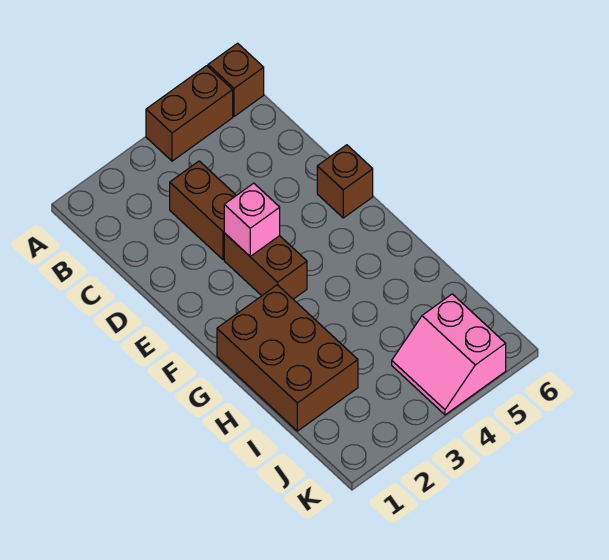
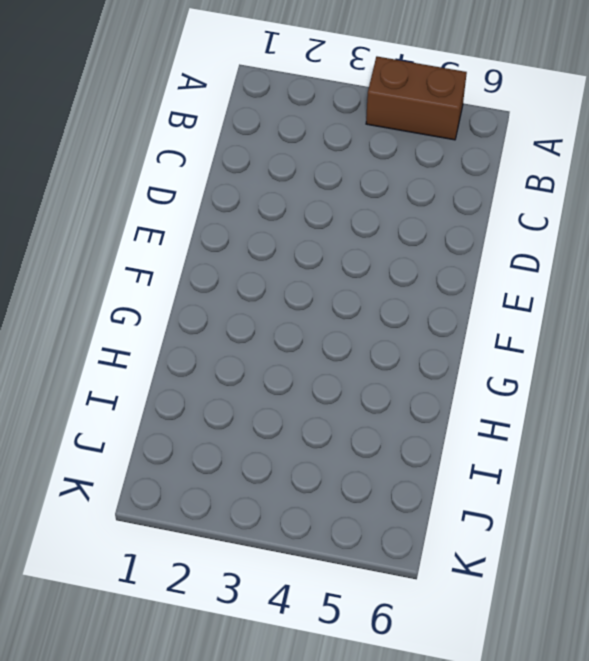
none -> brown brick A6 level 1
none -> brown brick C3:D3 level 1

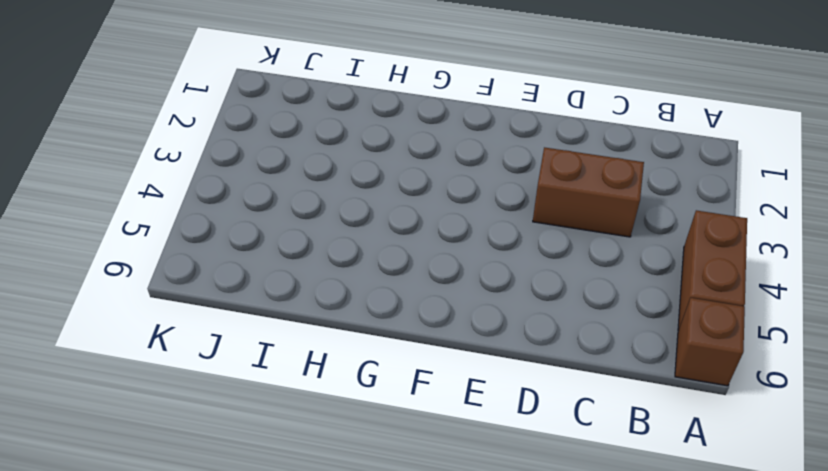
none -> brown brick E3:F3 level 1
none -> brown brick E6 level 1

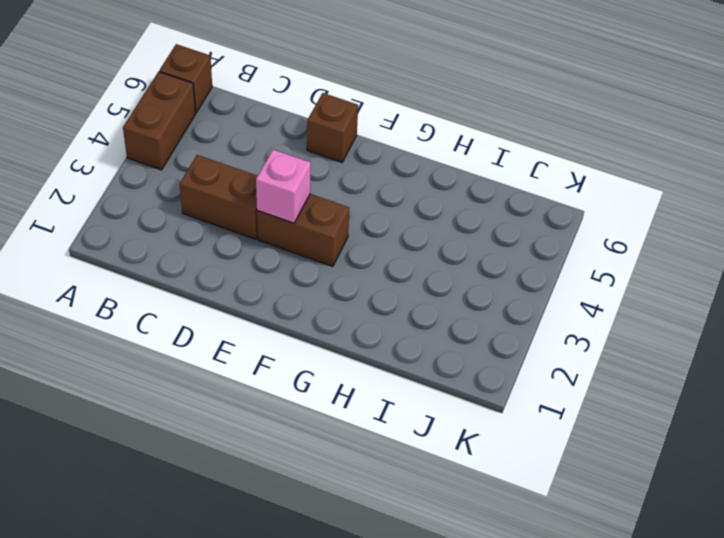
none -> brown brick G1:I2 level 1
none -> pink slope J4:K5 level 1 top 5

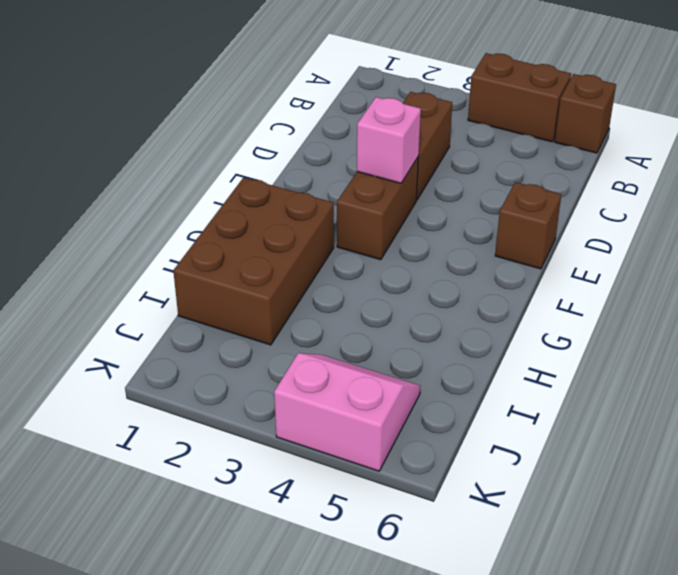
pink slope J4:K5 level 1 top K -> pink slope J4:K5 level 1 top 5

